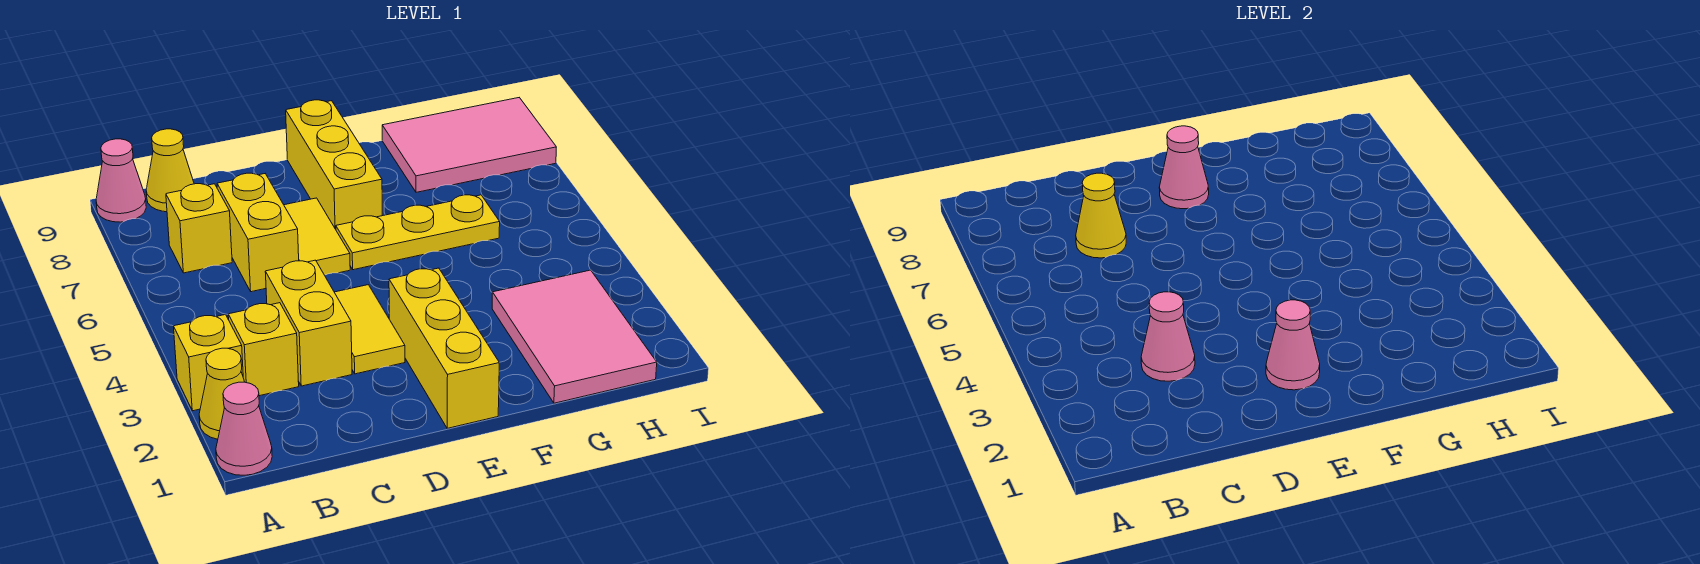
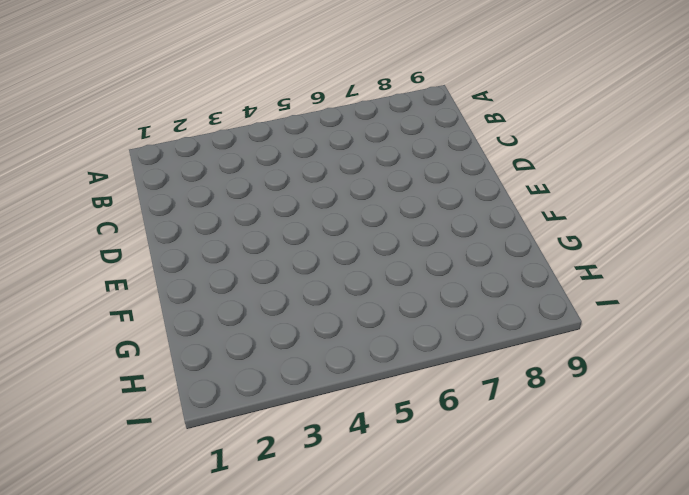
none -> pink cone A1 level 1
none -> yellow cone A2 level 1
none -> yellow brick A3 level 1

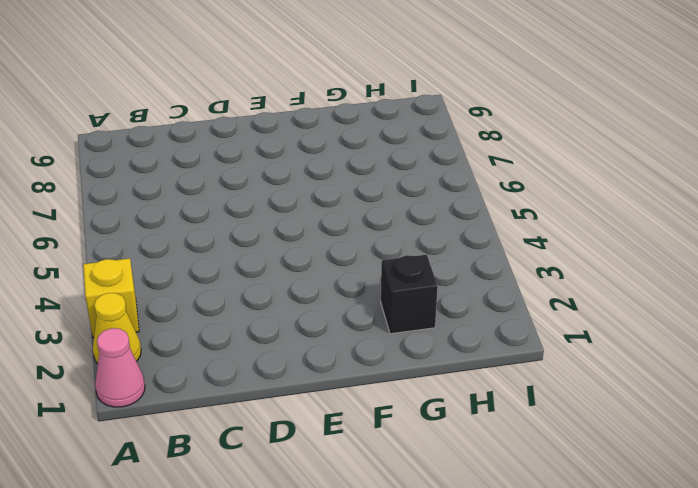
black brick G2 level 1 -> pink tile G1:H3 level 1
none -> pink cone A9 level 1
none -> yellow brick B3 level 1
none -> yellow brick B7 level 1

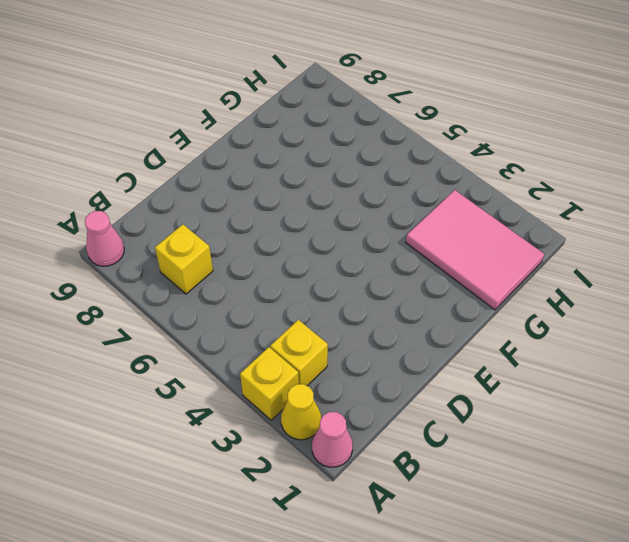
none -> yellow cone B9 level 1
none -> yellow brick C3:C4 level 1
none -> yellow brick C6:C7 level 1

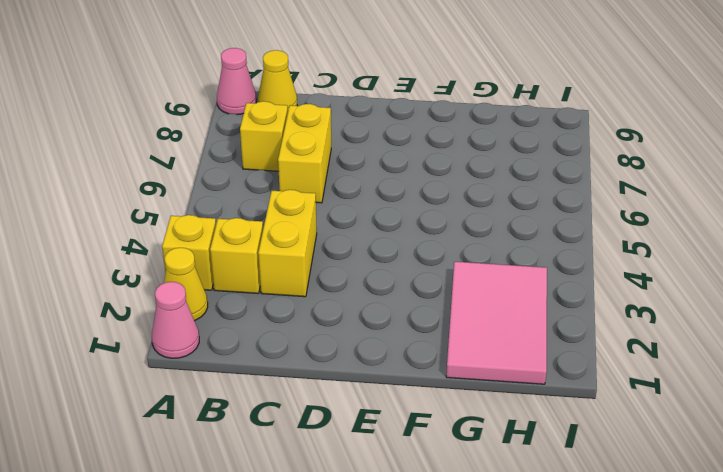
none -> yellow tile D3:D4 level 1
none -> yellow tile D6:D7 level 1
none -> yellow brick E1:E3 level 1

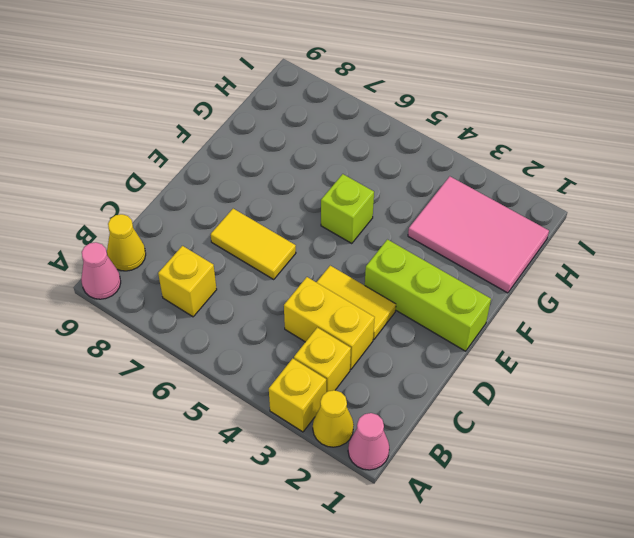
lime brick E1:E3 level 1 -> yellow brick E1:E3 level 1
lime brick F5 level 1 -> none
none -> yellow brick C6:C7 level 1
none -> yellow plate E6:G6 level 1
none -> yellow brick E7:E9 level 1

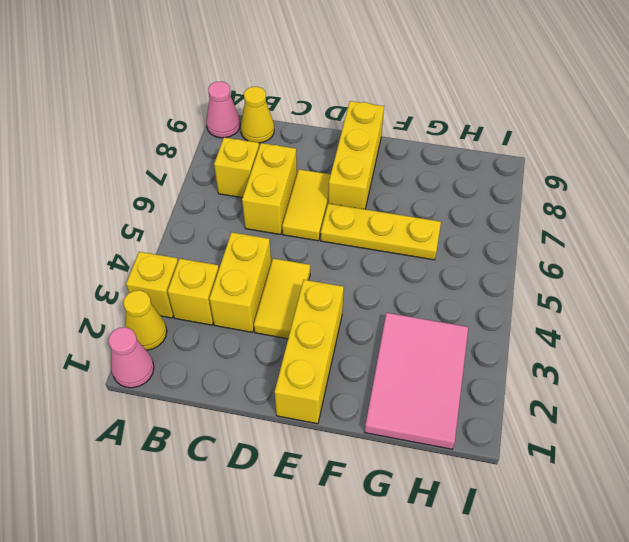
none -> pink tile G8:I9 level 1
none -> pink cone C3 level 2
none -> yellow cone C7 level 2

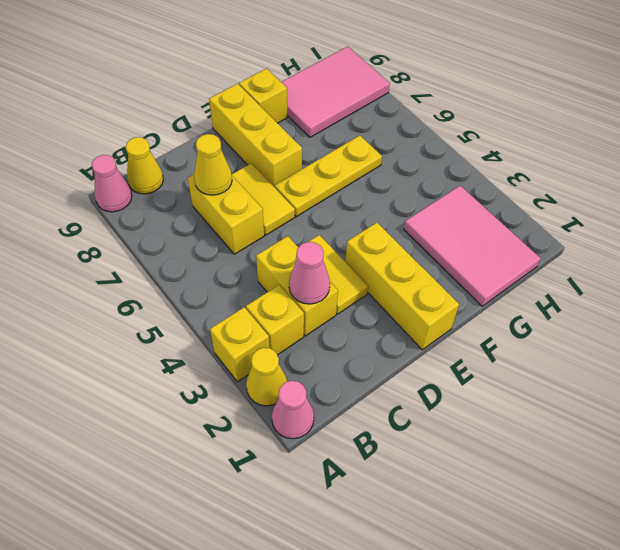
yellow brick F9 level 1 -> yellow brick B7 level 1
none -> pink cone E2 level 2
none -> pink cone E8 level 2

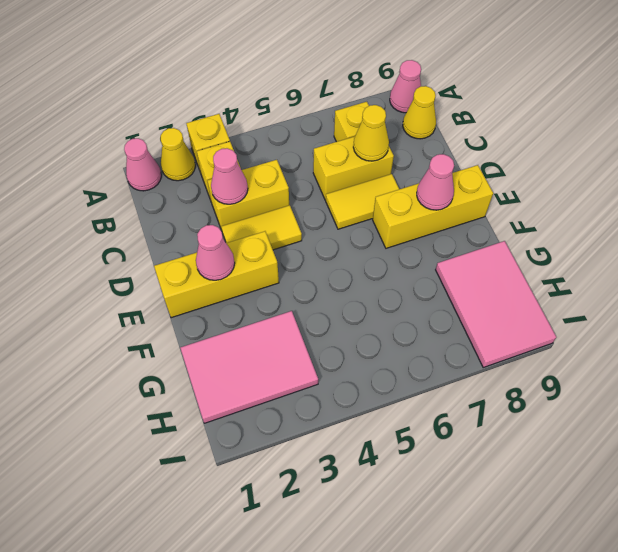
none -> yellow plate E6:G6 level 1

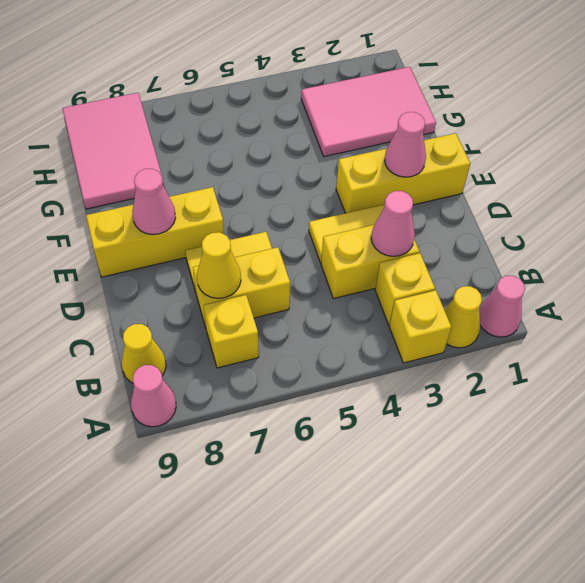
none -> yellow plate E6:G6 level 1

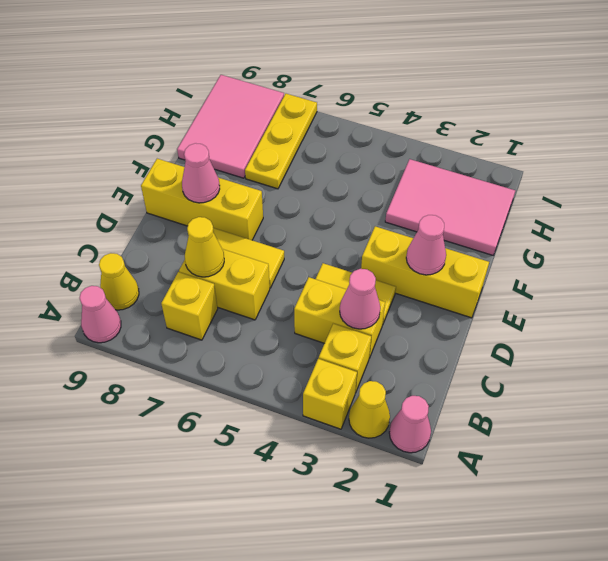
yellow plate G7:I7 level 1 -> yellow plate E6:G6 level 1

